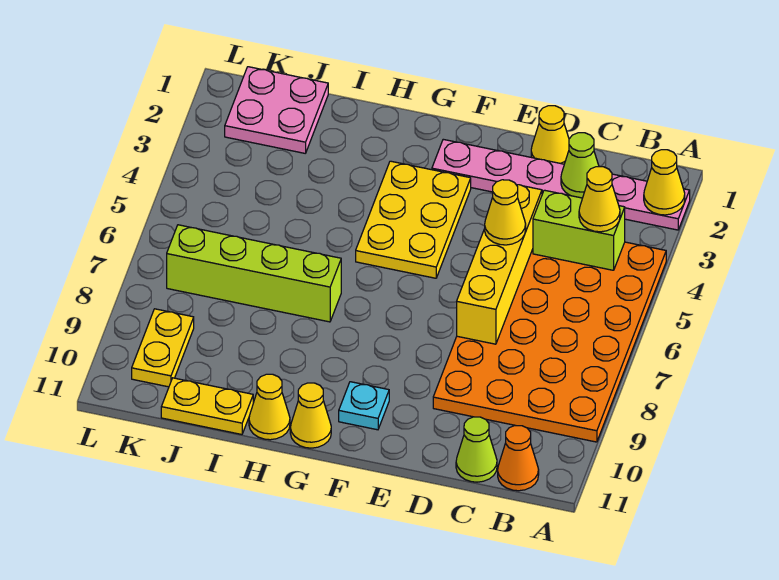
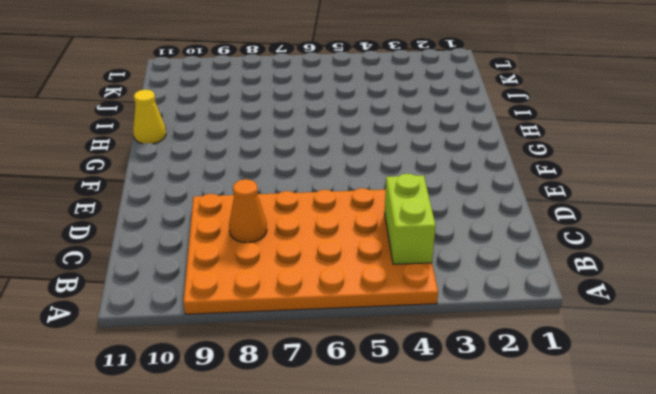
orange cone C8 level 2 -> orange cone B11 level 1
none -> pink plate A2:F2 level 1
none -> lime cone C11 level 1
none -> yellow cone D1 level 1

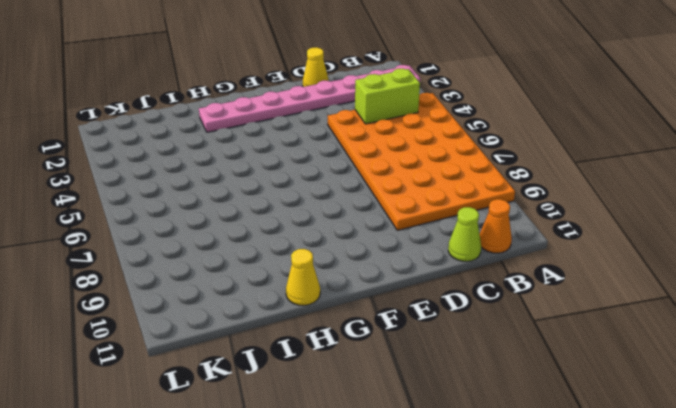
pink plate A2:H2 level 1 -> pink plate A2:F2 level 1
none -> yellow plate F3:G5 level 1
none -> cyan plate F10 level 1
none -> yellow cone G11 level 1

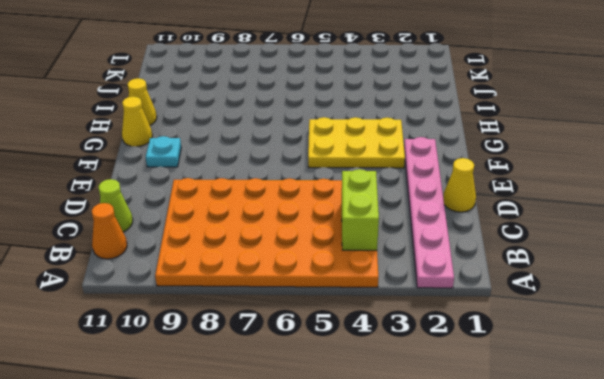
none -> lime brick H7:K7 level 1
none -> yellow plate I11:J11 level 1
none -> pink plate J1:K2 level 1

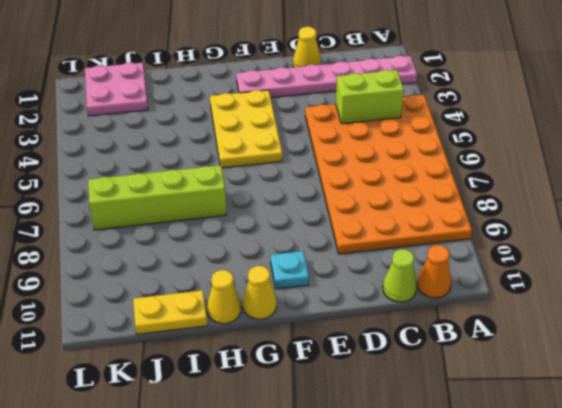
none -> yellow plate K9:K10 level 1
none -> yellow cone A2 level 2
none -> lime cone C2 level 2

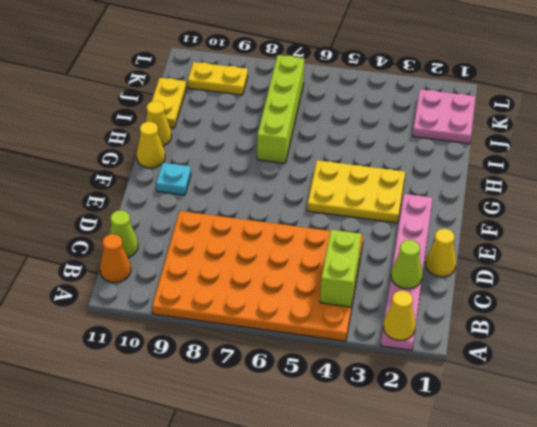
none -> yellow brick D4:D7 level 2
none -> yellow cone B4 level 3
none -> yellow cone D5 level 3

